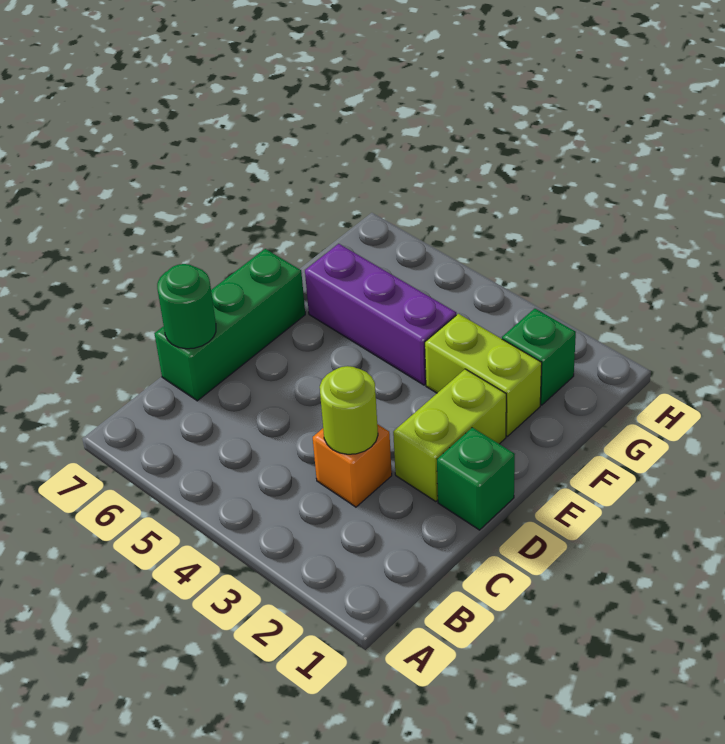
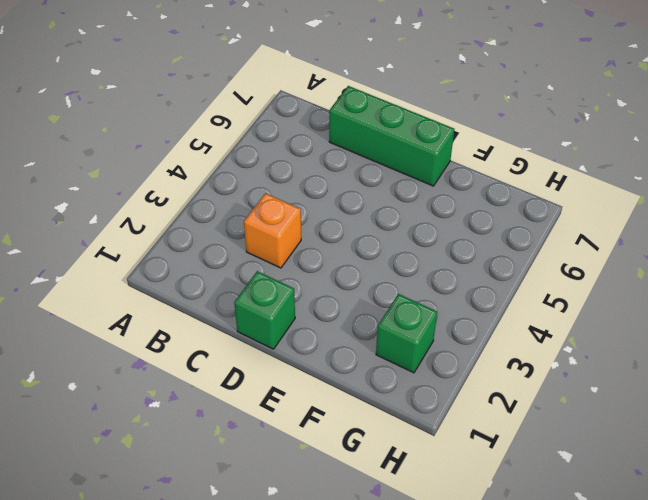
none -> lime brick D2:E2 level 1
none -> lime brick F2:F3 level 1

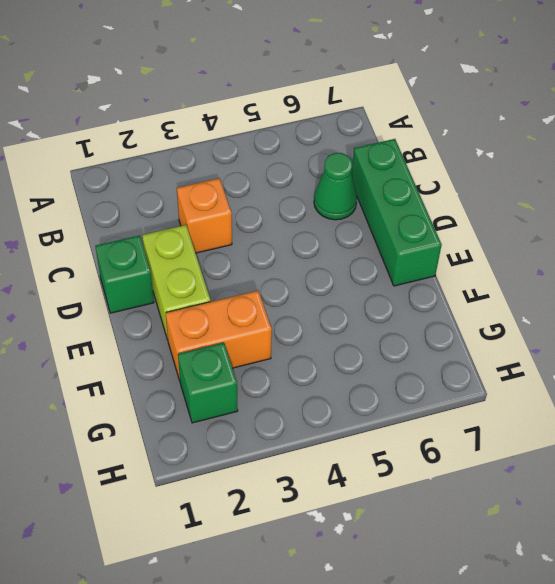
green cone C6 level 1 -> none
orange brick F2:F3 level 1 -> lime brick F2:F3 level 1
none -> purple brick F4:F6 level 1
none -> lime round brick C3 level 2

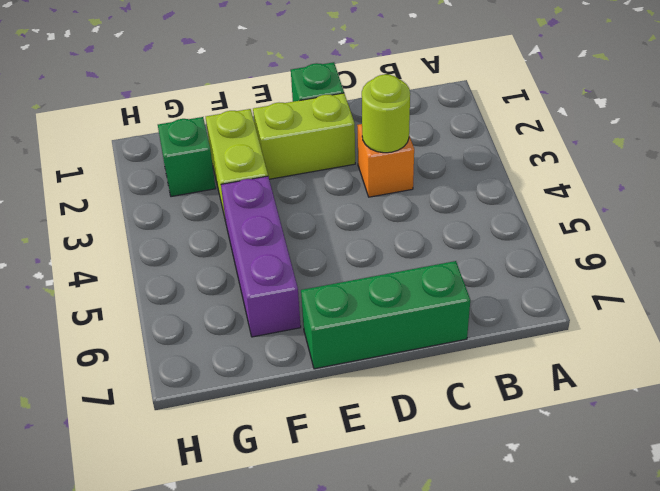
none -> green round brick C7 level 2

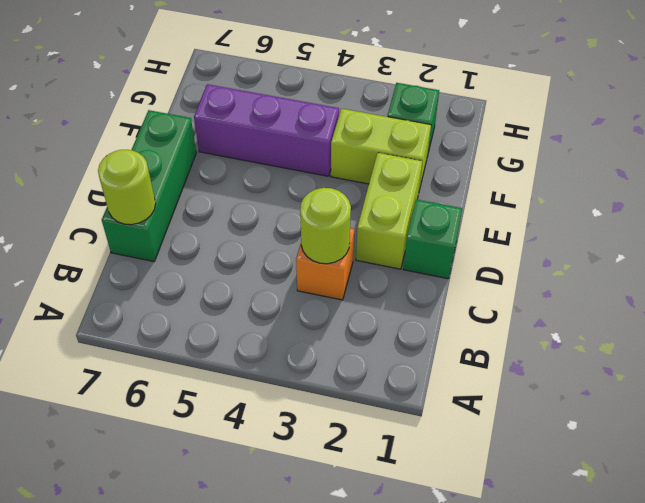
lime round brick C7 level 2 -> green round brick C7 level 2

